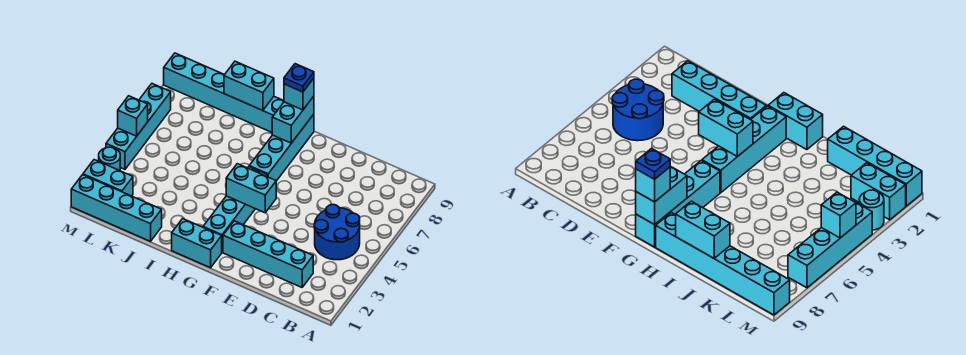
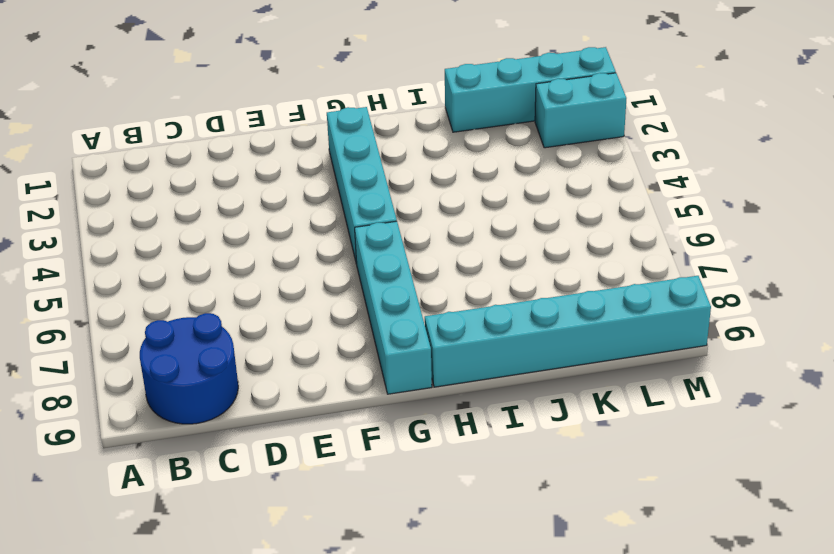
blue round brick B8:C9 level 1 -> blue round brick B4:C5 level 1
none -> cyan brick C2:F2 level 1
none -> cyan brick G1:H1 level 1
none -> cyan round brick M3 level 1

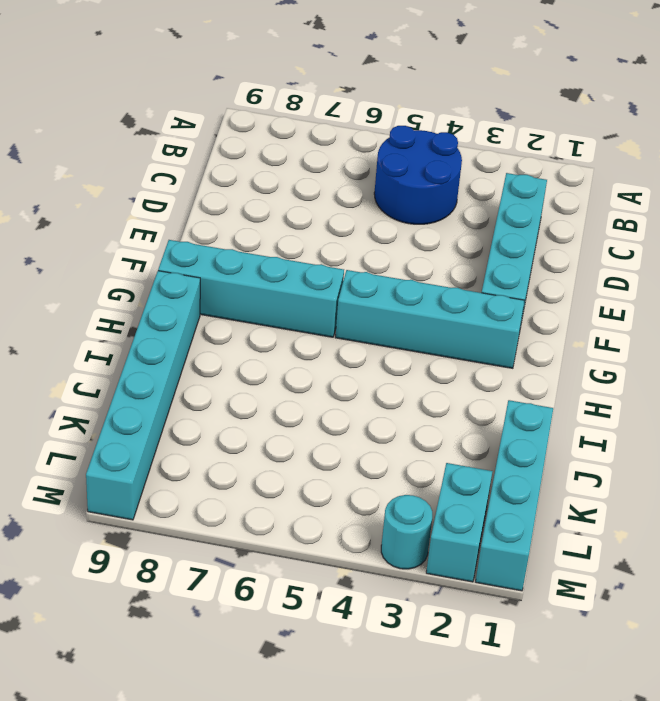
none -> cyan brick G1:H1 level 1
none -> cyan brick M4:M7 level 1
none -> cyan brick F4:G4 level 2

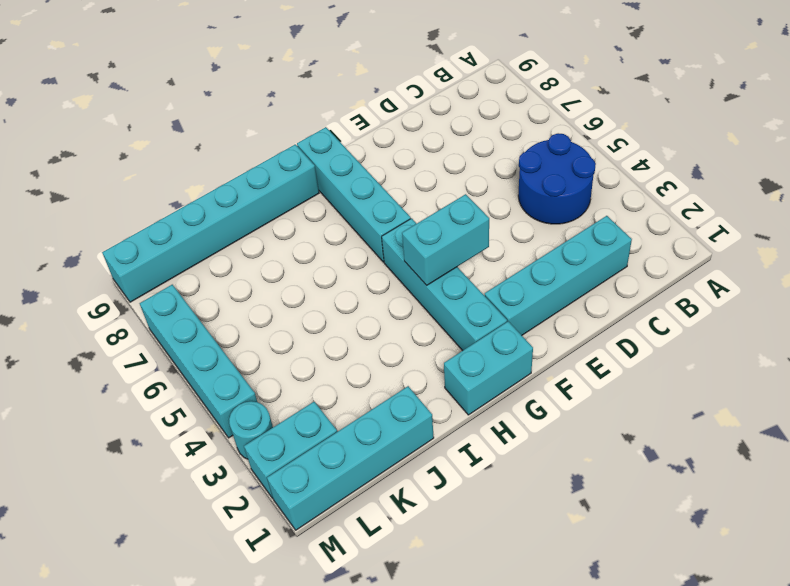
none -> cyan brick G8:G9 level 2
none -> cyan brick I9:J9 level 2
none -> cyan brick M5 level 2

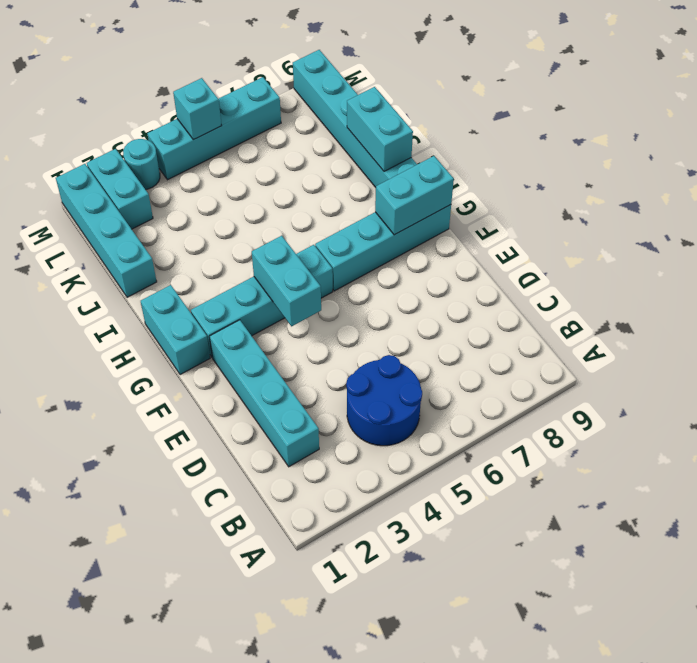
none -> cyan brick G9 level 3
none -> blue plate G9 level 4

